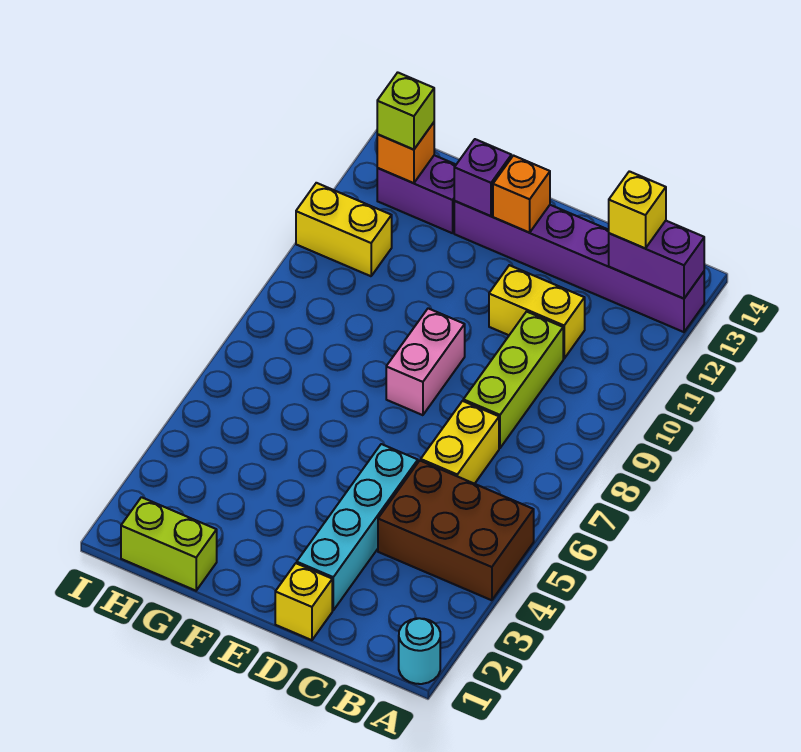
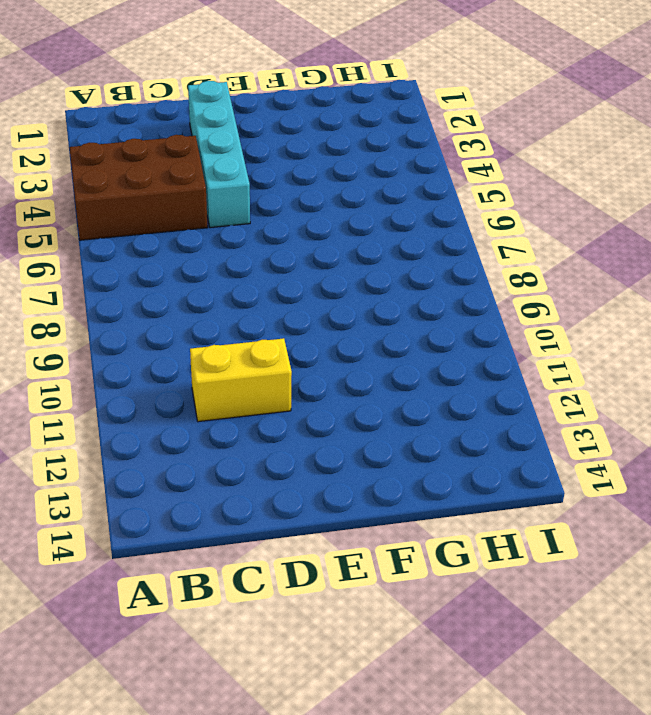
none -> cyan round brick A1 level 1
none -> purple brick A13:F13 level 1
none -> yellow brick C6:C7 level 1

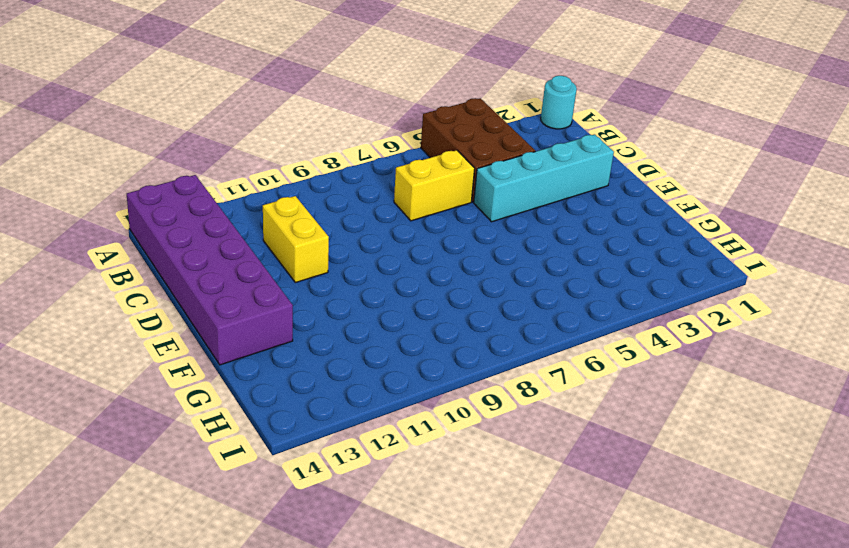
purple brick A13:F14 level 1 -> purple brick A13:F13 level 1
none -> lime brick C8:C10 level 1
none -> yellow brick D1 level 1
none -> pink brick E8:E9 level 1

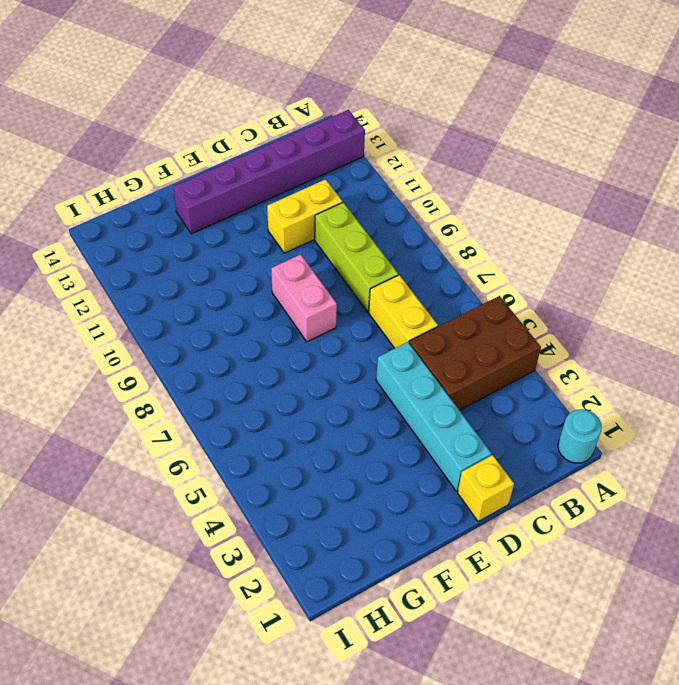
none -> lime brick G1:H1 level 1
none -> purple brick G13:H13 level 1
none -> yellow brick H11:I11 level 1

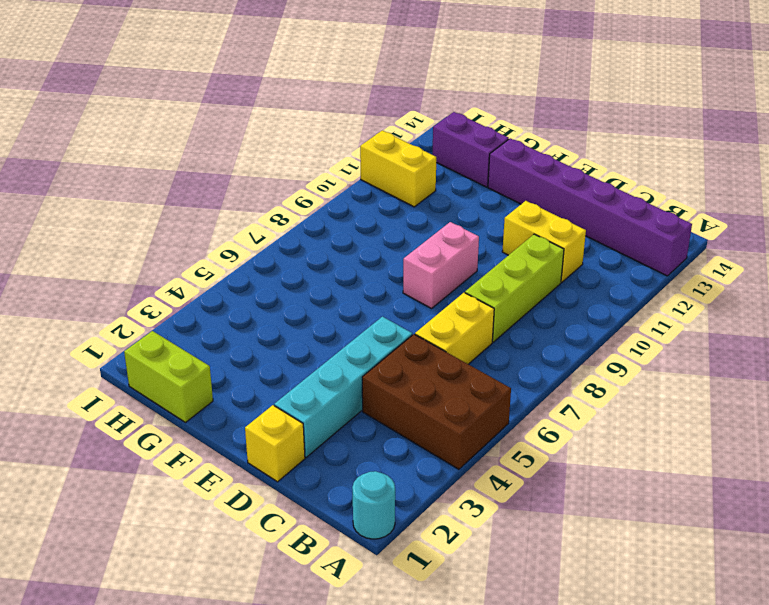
none -> purple brick A13:B13 level 2
none -> orange brick E13 level 2
none -> purple brick F13 level 2

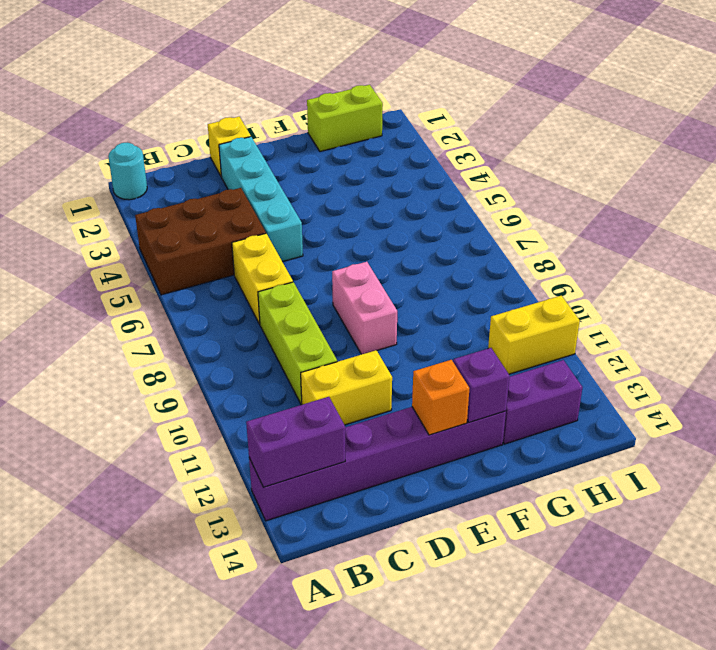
none -> orange brick H13 level 2
none -> yellow brick B13 level 3
none -> lime brick H13 level 3

